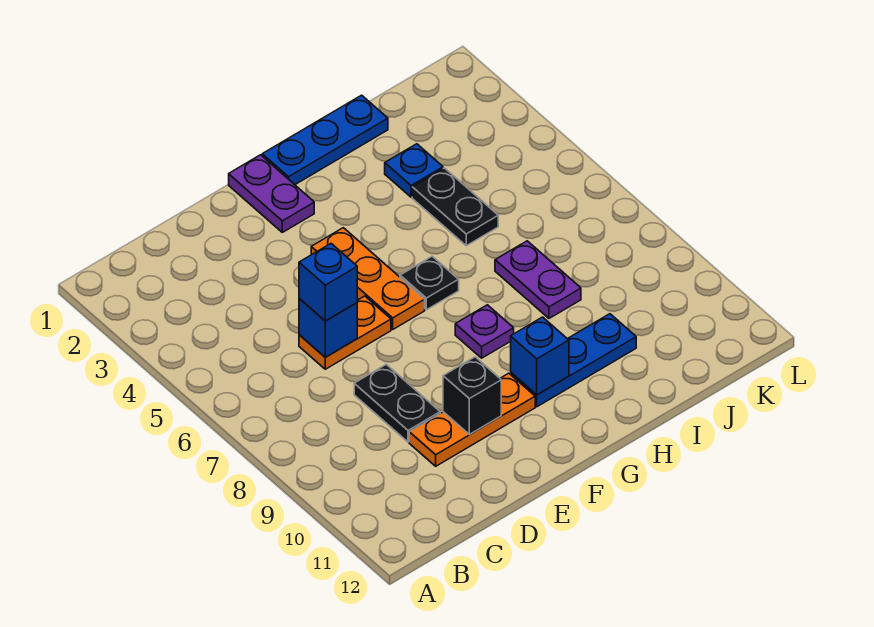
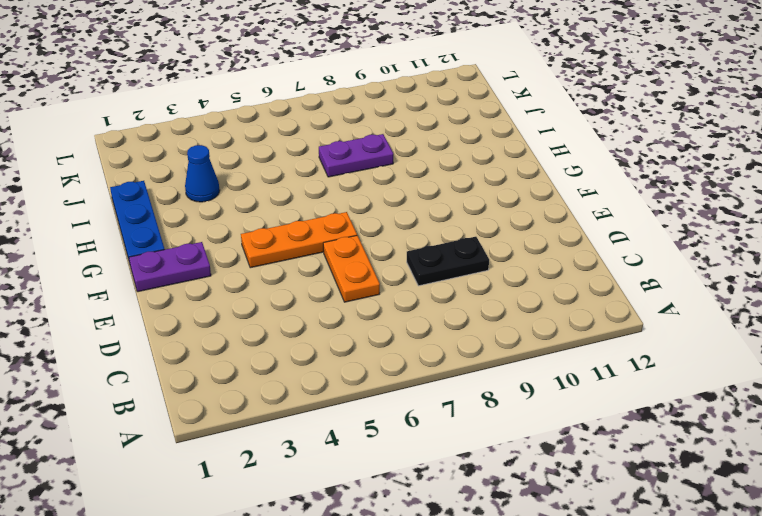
blue cone I3 level 1 -> blue plate I3 level 1
none -> orange plate D10:F10 level 1
none -> black plate G6 level 1
none -> purple plate G8 level 1

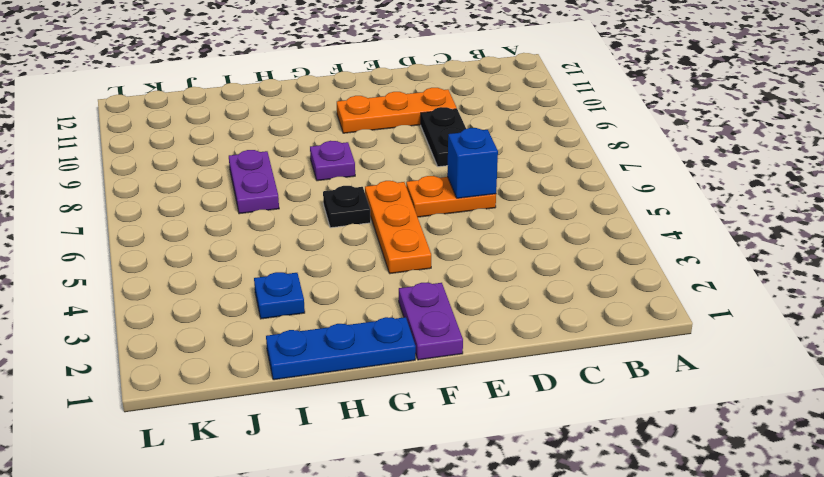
none -> blue plate G10:I10 level 1
none -> black plate I4:I5 level 1
none -> black brick E10 level 2

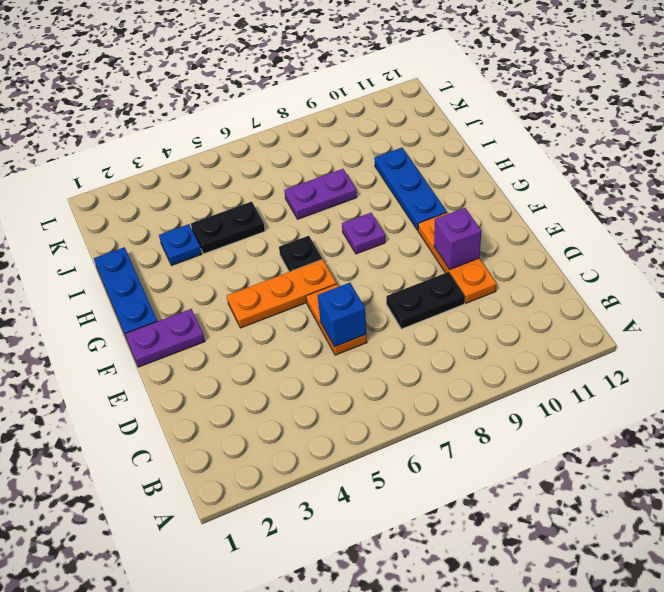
purple brick E10 level 2 -> black brick E10 level 2
none -> blue brick G10 level 2
none -> blue brick D6 level 3

